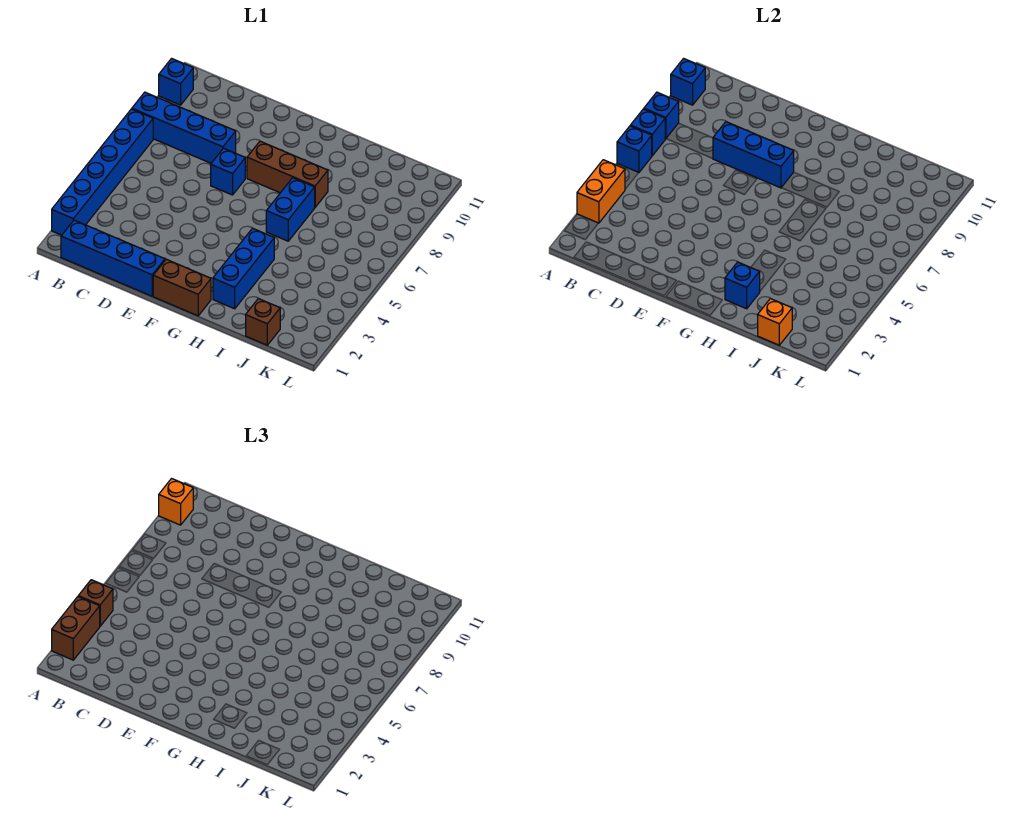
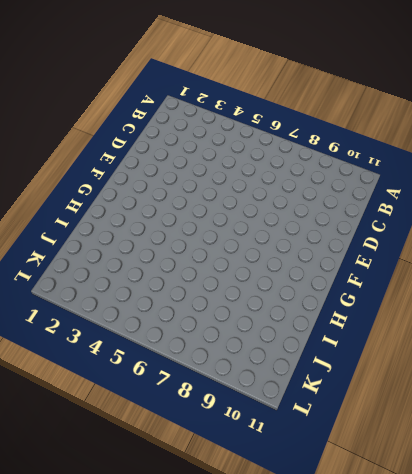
none -> blue brick A2:A7 level 1
none -> blue brick A8:D8 level 1
none -> blue brick A10 level 1

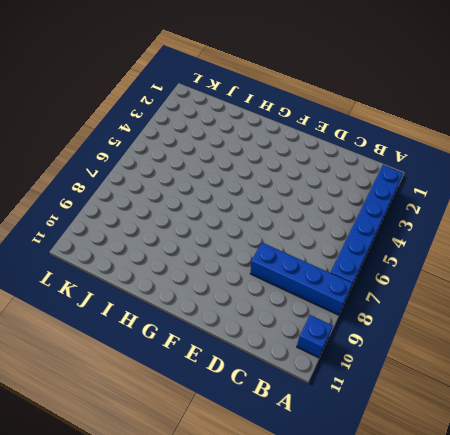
none -> blue brick B1:E1 level 1
none -> blue brick E7 level 1
none -> brown brick F1:G1 level 1

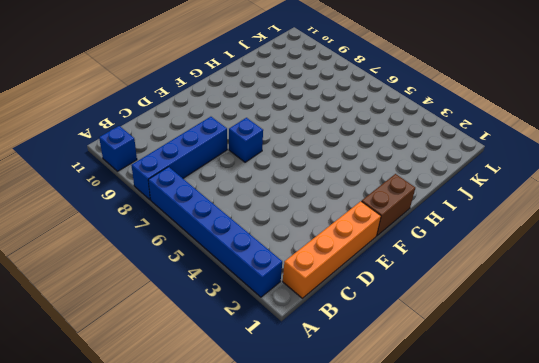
orange brick B1:E1 level 1 -> blue brick B1:E1 level 1
none -> brown brick F8:H8 level 1
none -> blue brick H2:H4 level 1
none -> blue brick H6:H7 level 1

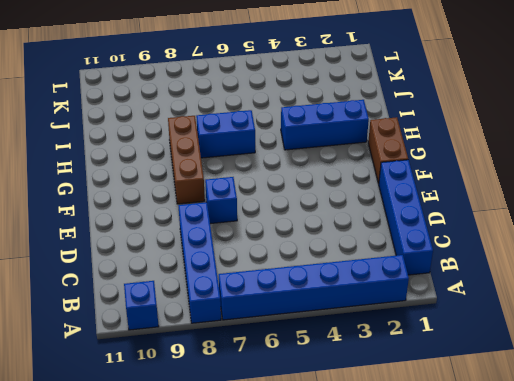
none -> brown brick J1 level 1
none -> orange brick A3:A4 level 2
none -> blue brick A6 level 2

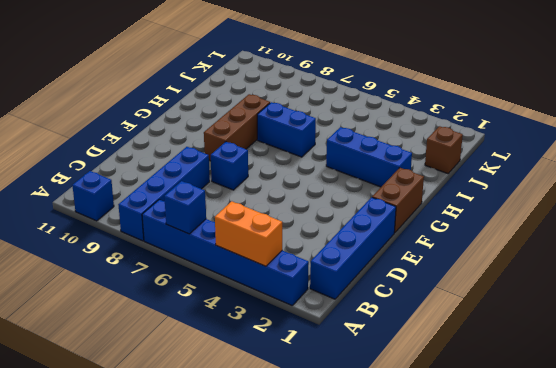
none -> blue brick A7 level 2
none -> blue brick A8 level 2
none -> blue brick A10 level 2

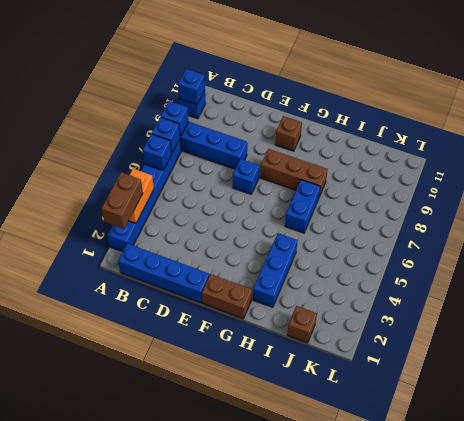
brown brick F10 level 1 -> brown brick A4 level 3
none -> blue brick D8:F8 level 2
none -> blue brick H2 level 2
none -> orange brick J1 level 2

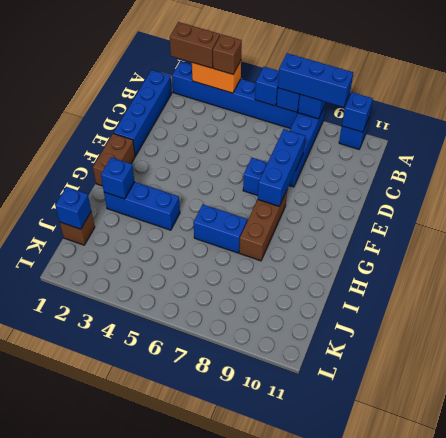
blue brick A7:A9 level 3 -> none
blue brick J1 level 2 -> orange brick J1 level 2
none -> orange brick A10 level 3

